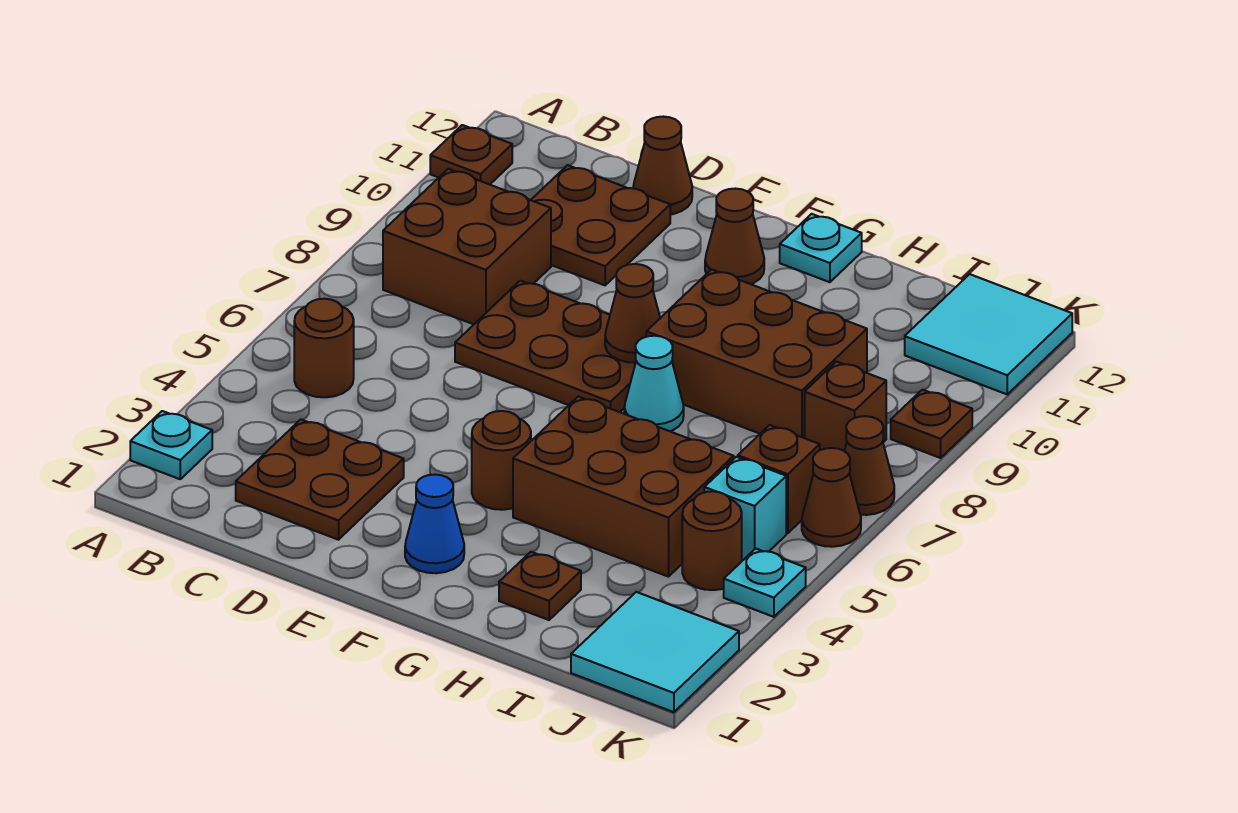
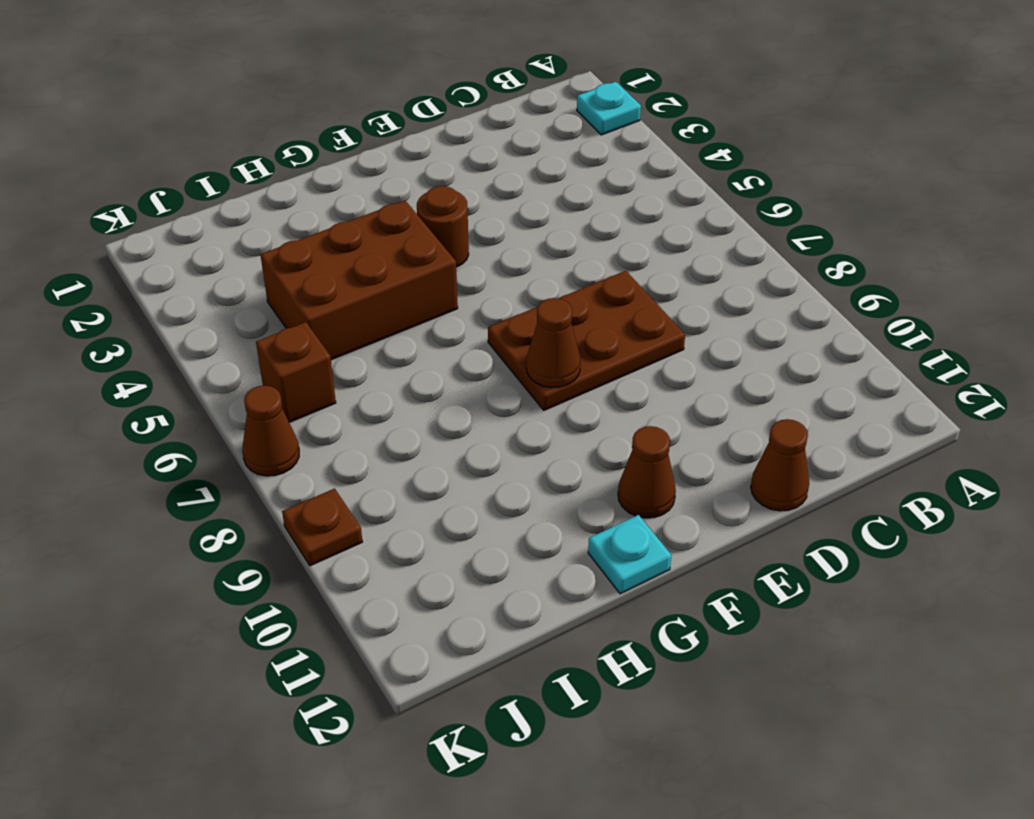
none -> brown plate A11 level 1
none -> brown round brick B5 level 1
none -> brown brick B8:C9 level 1

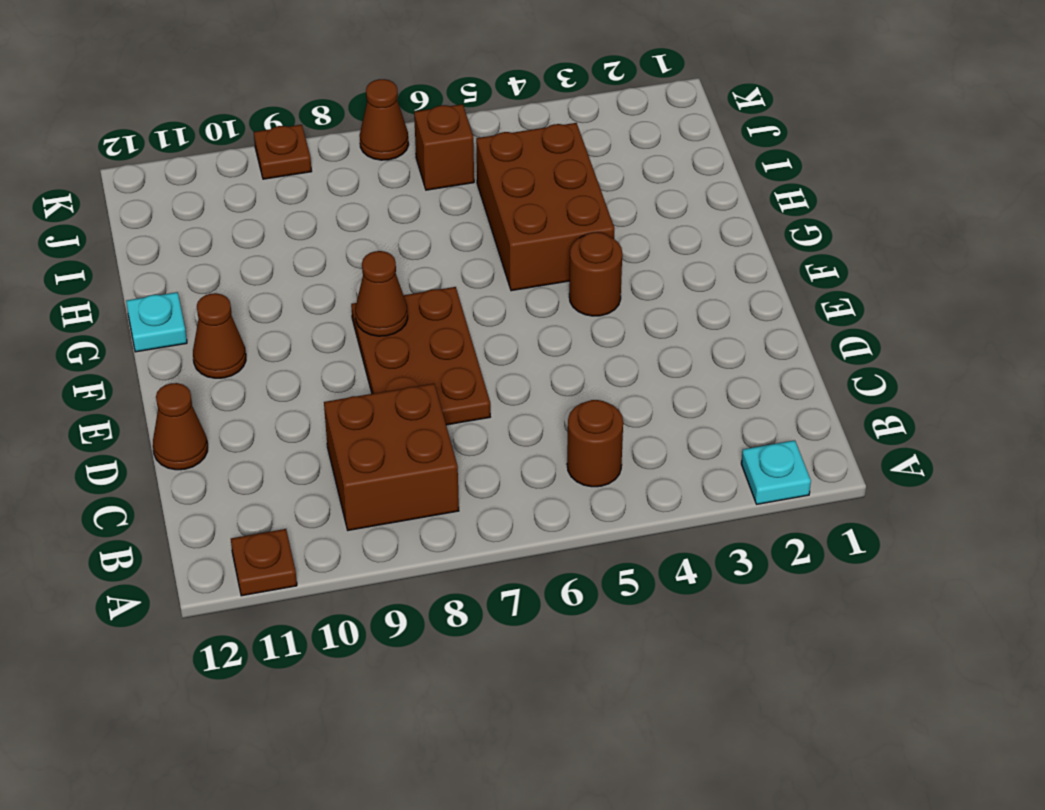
none -> brown plate C2:D3 level 1
none -> brown plate C10:D11 level 1
none -> blue cone F2 level 1

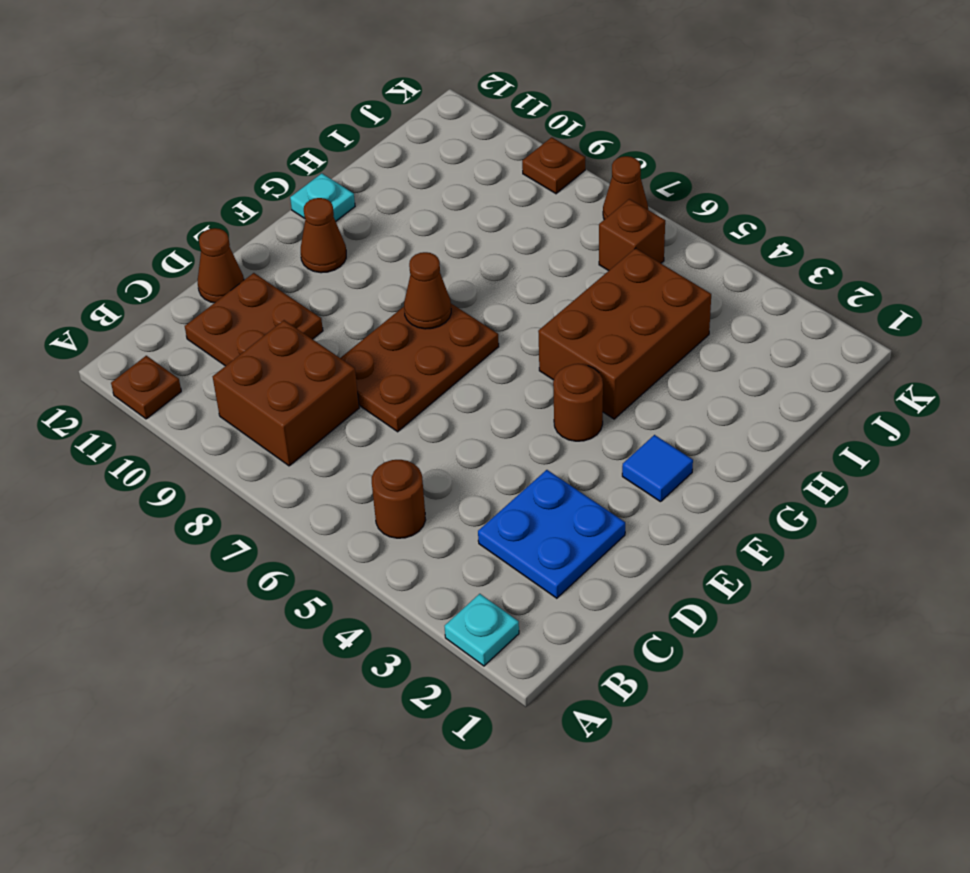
blue plate C2:D3 level 1 -> brown plate C2:D3 level 1
blue tile F2 level 1 -> blue cone F2 level 1
none -> cyan cone G7 level 1
none -> brown brick G8:I9 level 1
none -> brown plate H2 level 1

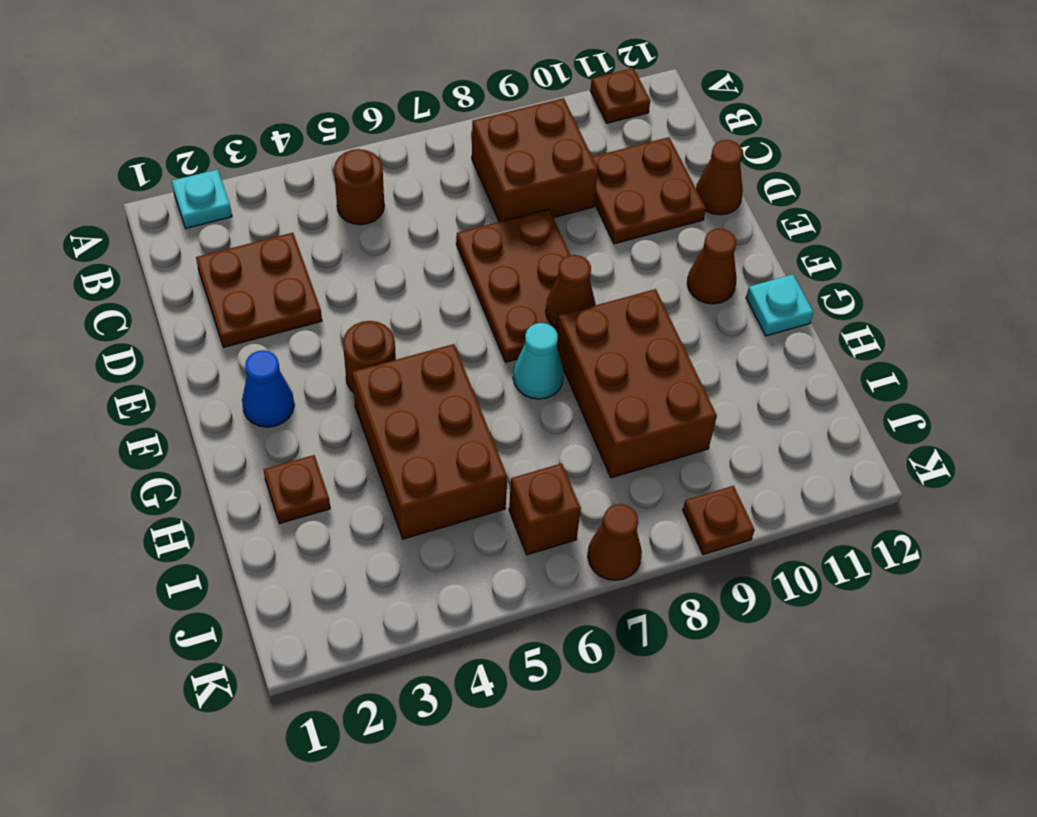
none -> cyan tile J1:K2 level 1
none -> brown round brick J4 level 1
none -> cyan brick J5 level 1

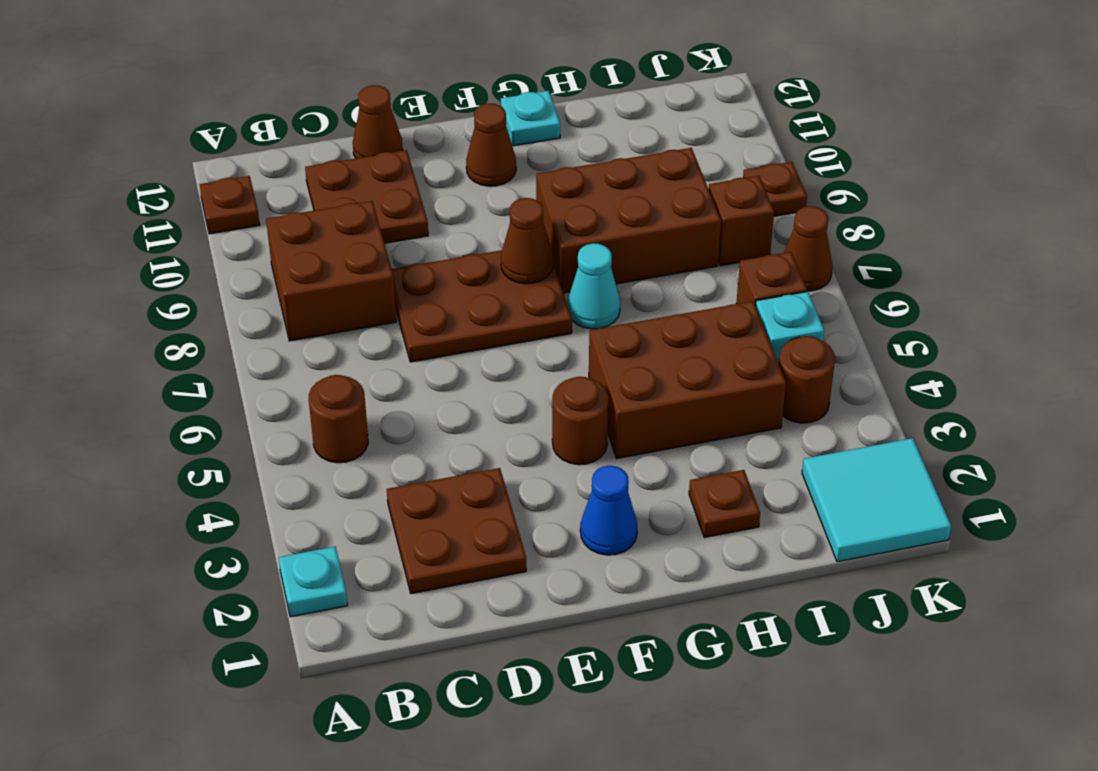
none -> cyan tile J11:K12 level 1
none -> cyan plate K4 level 1
none -> brown cone K6 level 1

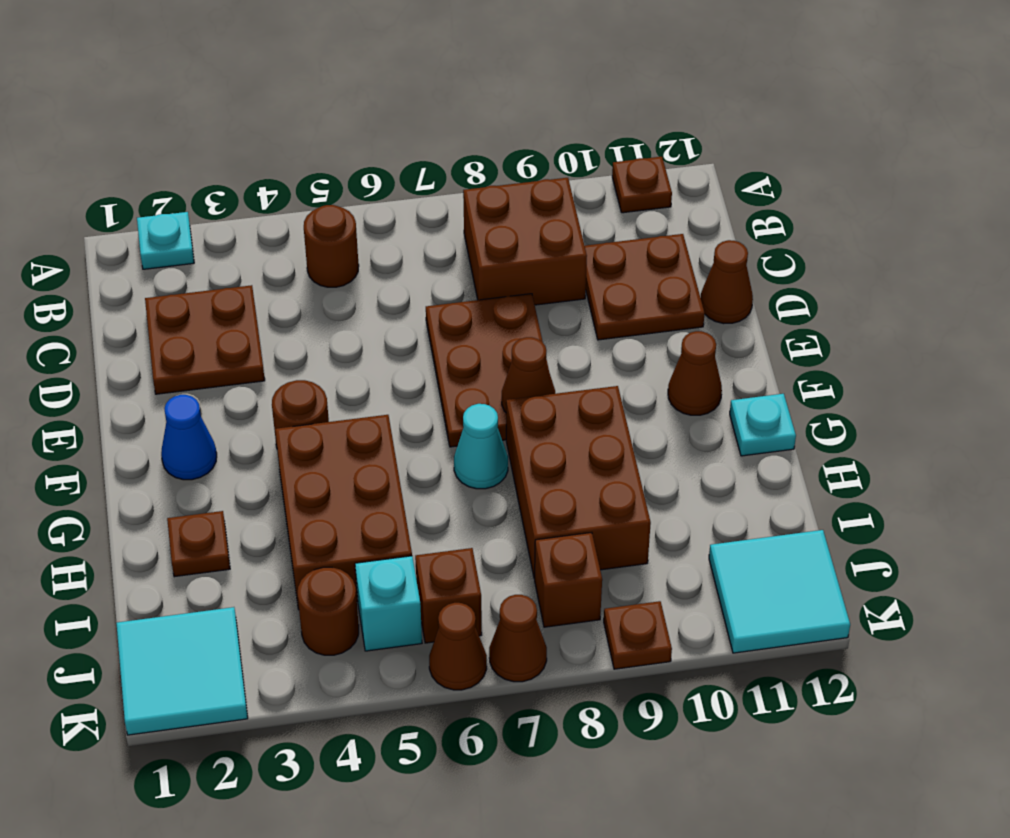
none -> cyan plate K4 level 1

